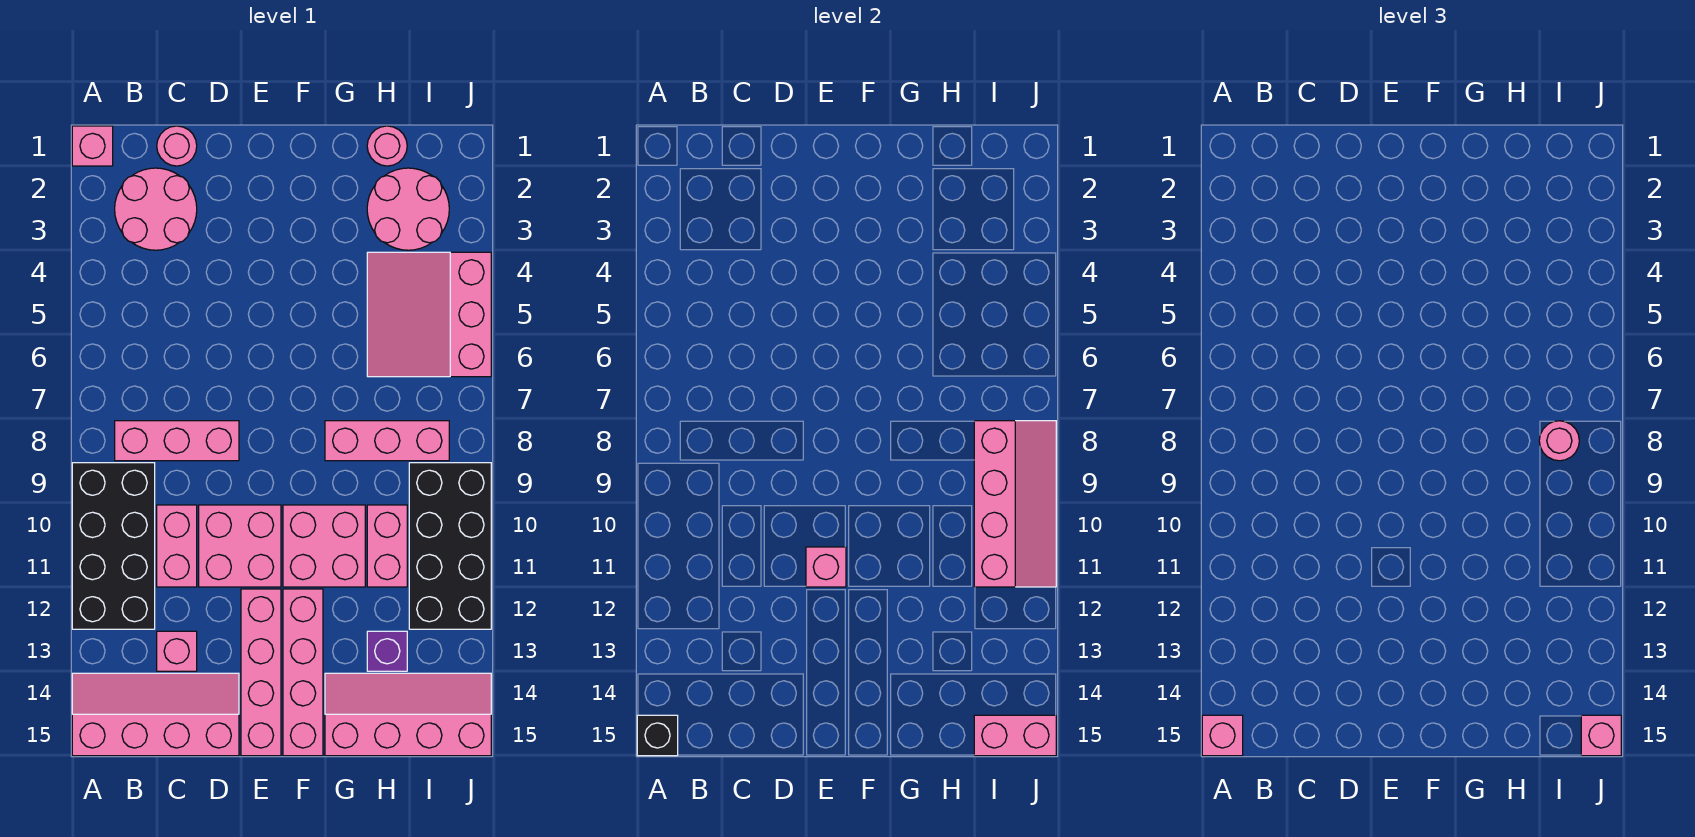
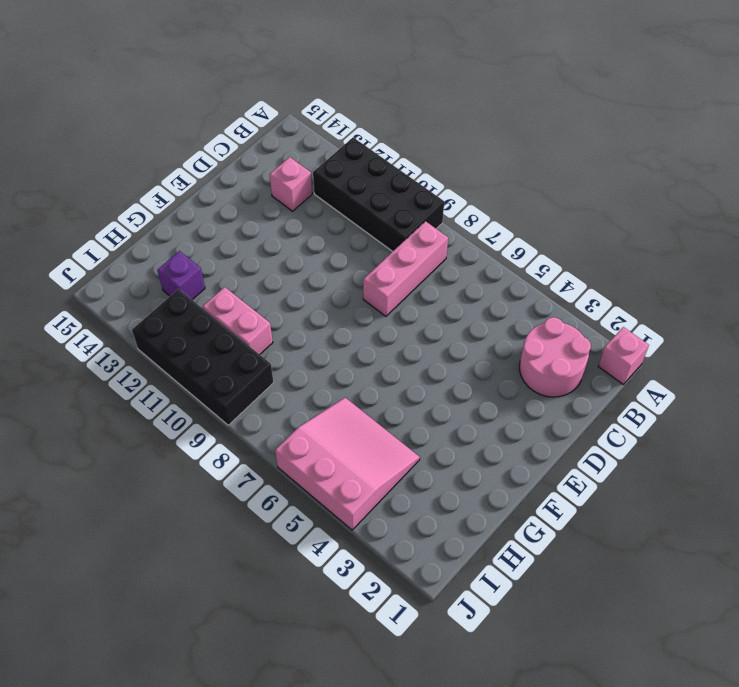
none -> pink slope A14:D15 level 1 top 15
none -> pink round brick C1 level 1
none -> pink brick C10:C11 level 1

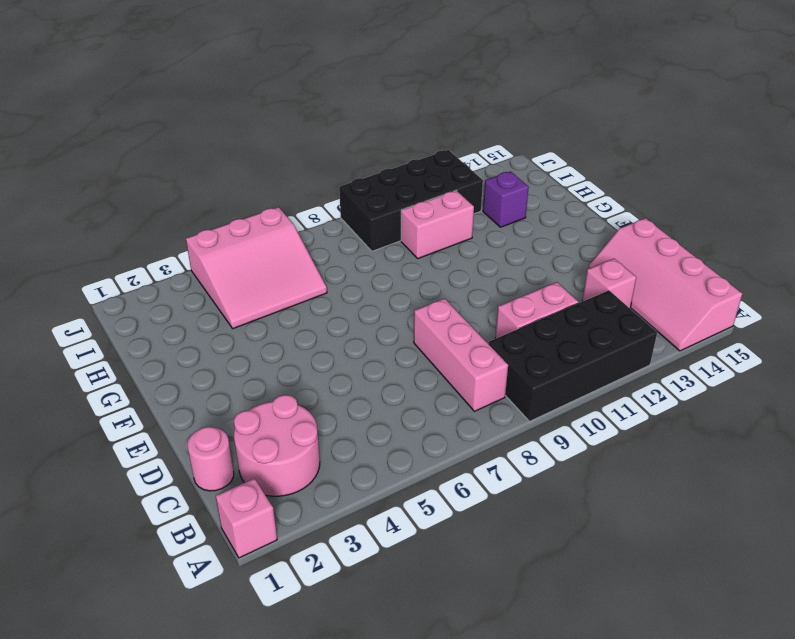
none -> pink brick D10:E11 level 1
none -> pink brick E12:E15 level 1
none -> pink brick F10:G11 level 1

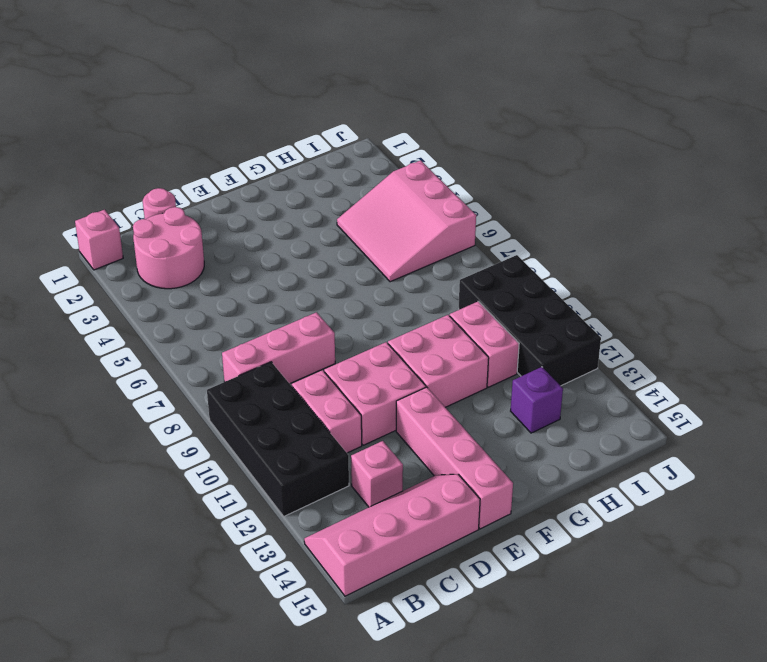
none -> pink brick F12:F15 level 1
none -> pink brick G8:I8 level 1
none -> pink slope G14:J15 level 1 top 15

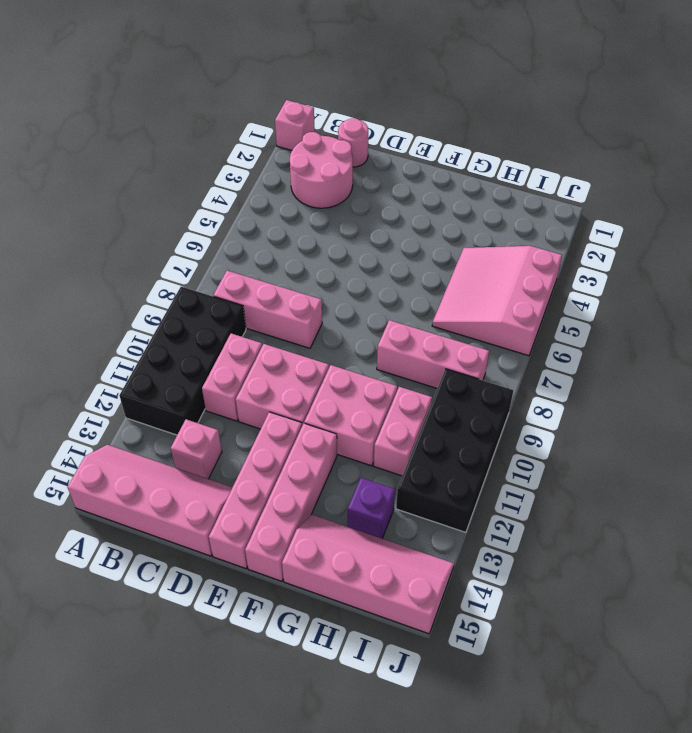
none -> pink round brick H1 level 1
none -> pink round brick H2:I3 level 1
none -> black brick A15 level 2

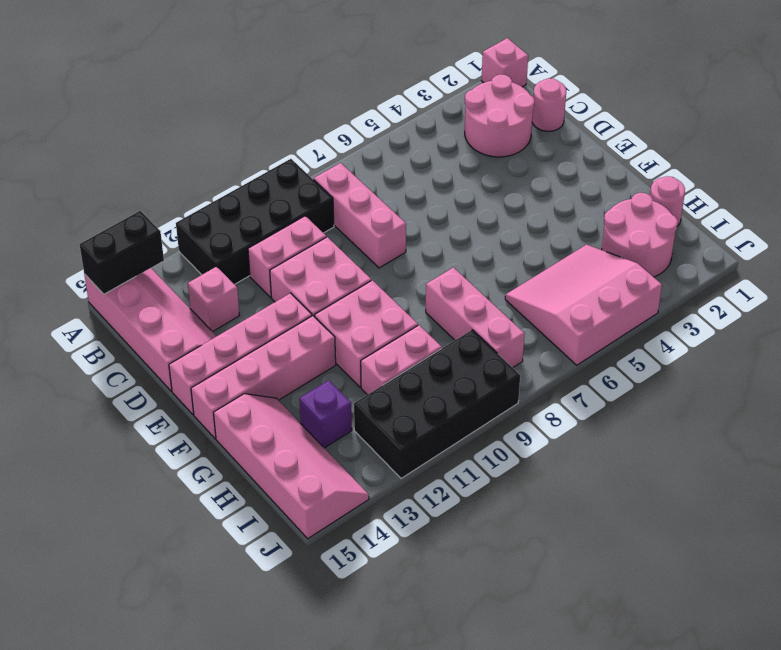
black brick A14:A15 level 2 -> black brick A15 level 2
none -> pink brick E11 level 2
none -> pink slope I8:J11 level 2 top I
none -> pink brick I15:J15 level 2

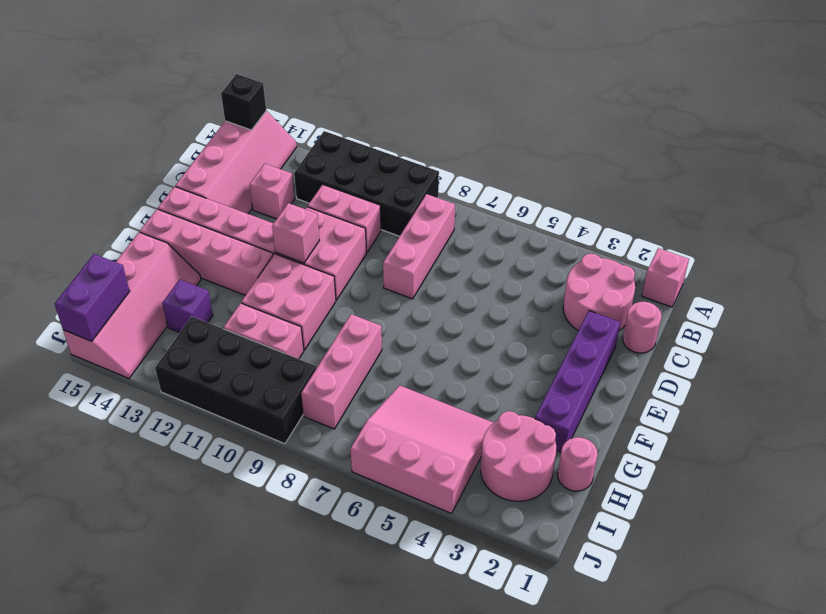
purple brick D2:G2 level 1 -> none
purple brick I15:J15 level 2 -> pink brick I15:J15 level 2
none -> pink slope I8:J11 level 2 top I
none -> pink brick A15 level 3
none -> pink round brick I8 level 3

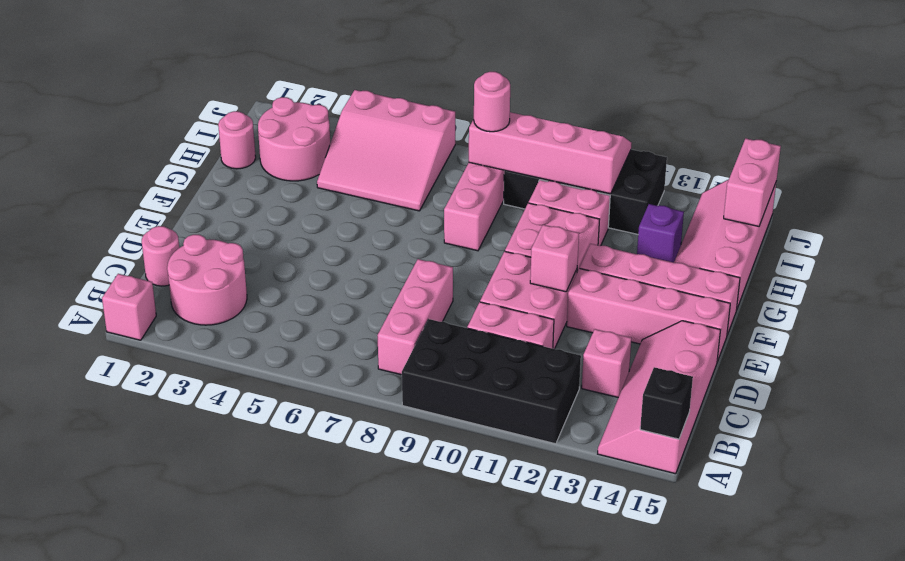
none -> pink brick A15 level 3
none -> pink brick J15 level 3

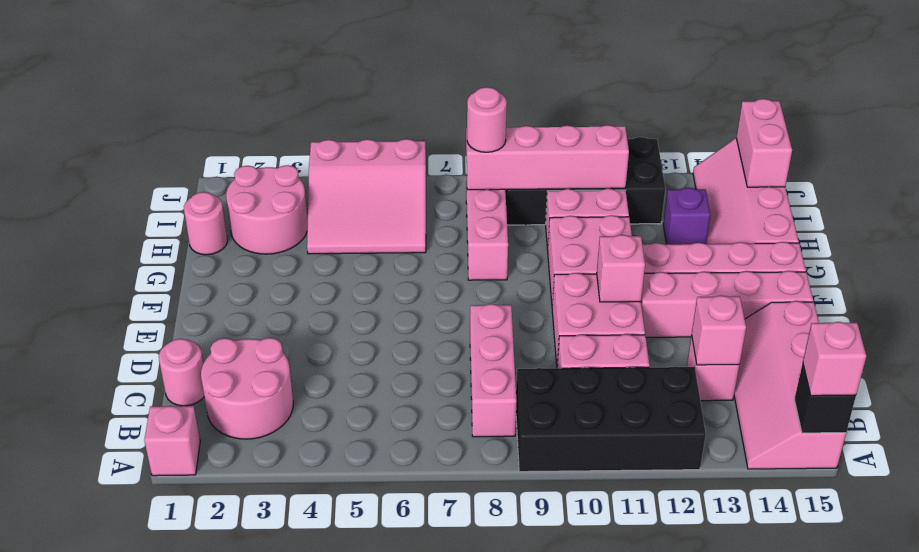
pink brick C13 level 2 -> pink brick J15 level 3

